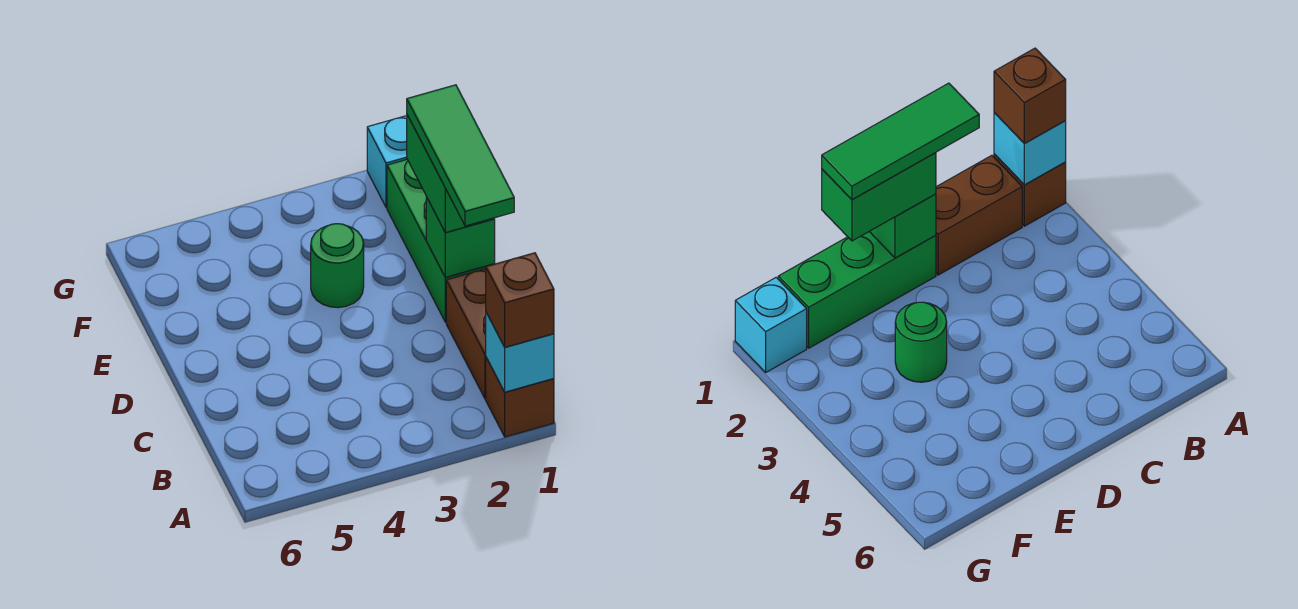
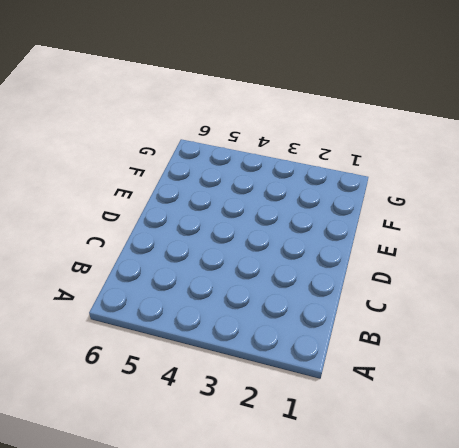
none -> brown brick A1 level 1
none -> brown brick B1:C1 level 1

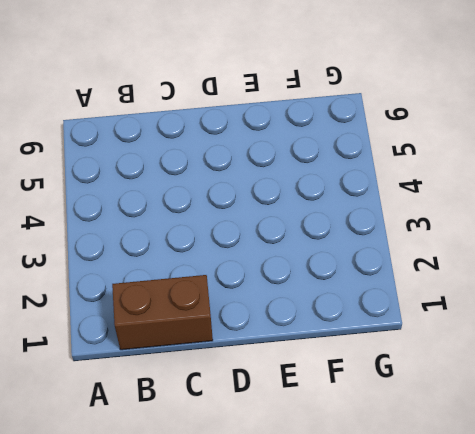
none -> brown brick A1 level 1
none -> green brick D1:F1 level 1

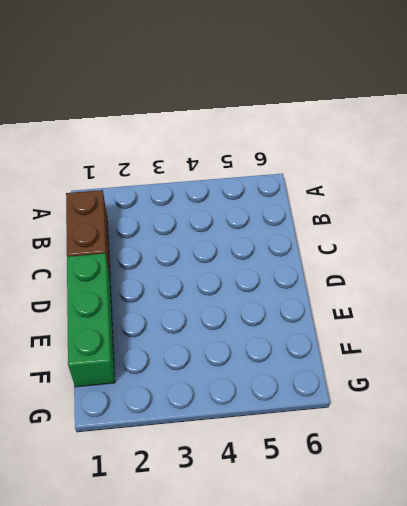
none -> brown brick A1 level 1
none -> green round brick E3 level 1

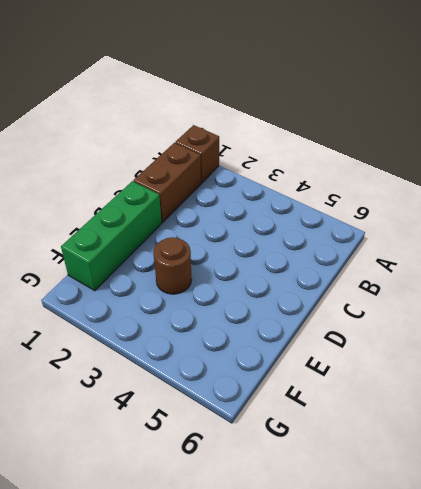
brown round brick E3 level 1 -> green round brick E3 level 1
none -> cyan brick G1 level 1
none -> cyan brick A1 level 2

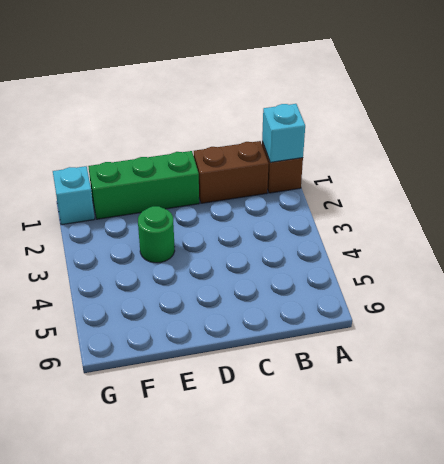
none -> green brick D1 level 2
none -> brown brick A1 level 3

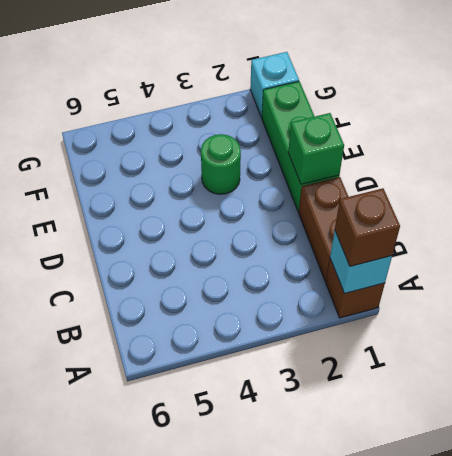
none -> green brick D1:E1 level 3
none -> green tile C1:E1 level 4

